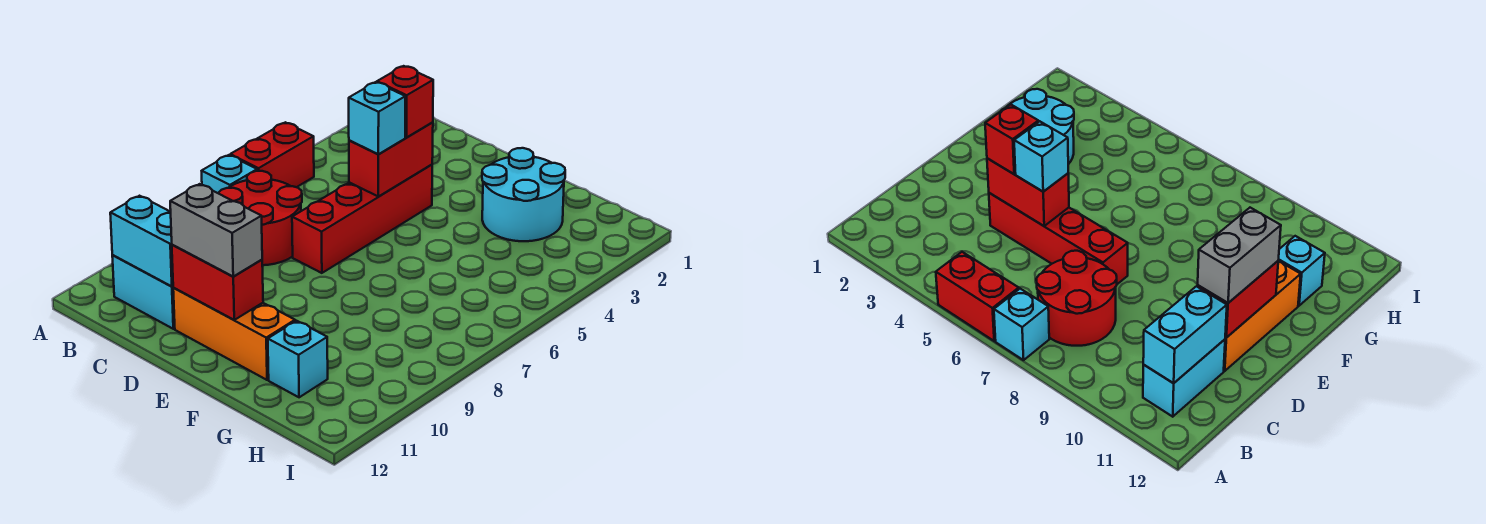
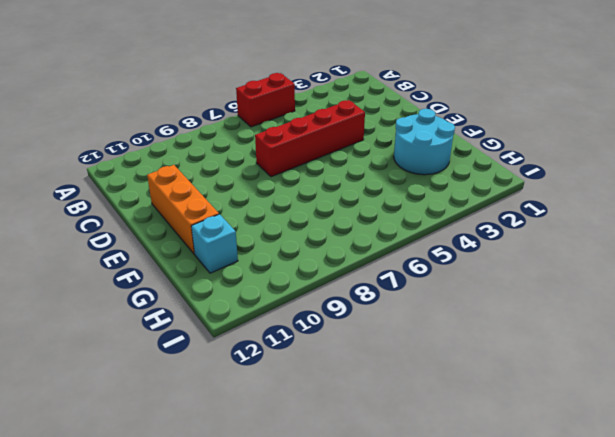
none -> cyan brick A7 level 1
none -> red round brick B7:C8 level 1
none -> cyan brick B11:C11 level 1

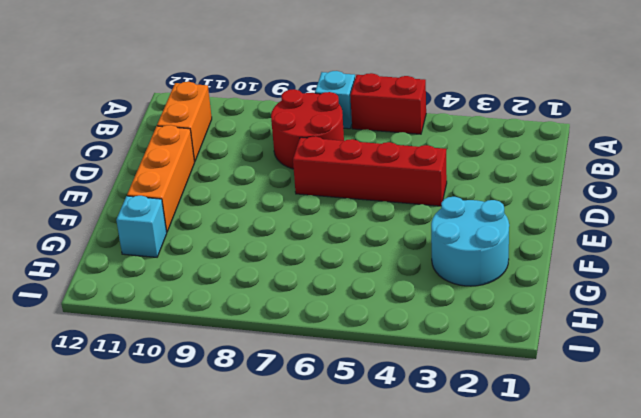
orange brick B11:C11 level 1 -> cyan brick B11:C11 level 1
none -> cyan brick B11:C11 level 2
none -> red brick D4:D5 level 2
none -> red brick D11:E11 level 2

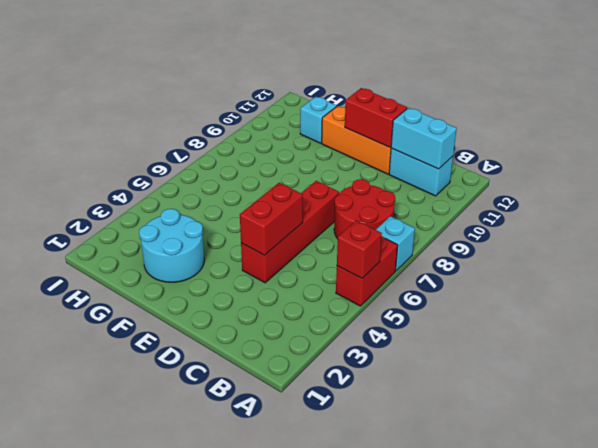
red brick A5 level 2 -> red brick D4 level 3
none -> cyan brick D5 level 3
none -> grey brick D11:E11 level 3

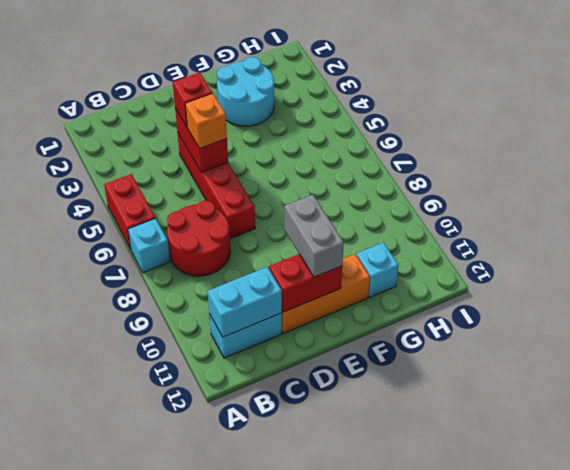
orange brick D5 level 3 -> cyan brick D5 level 3
grey brick E10:E11 level 3 -> grey brick D11:E11 level 3

